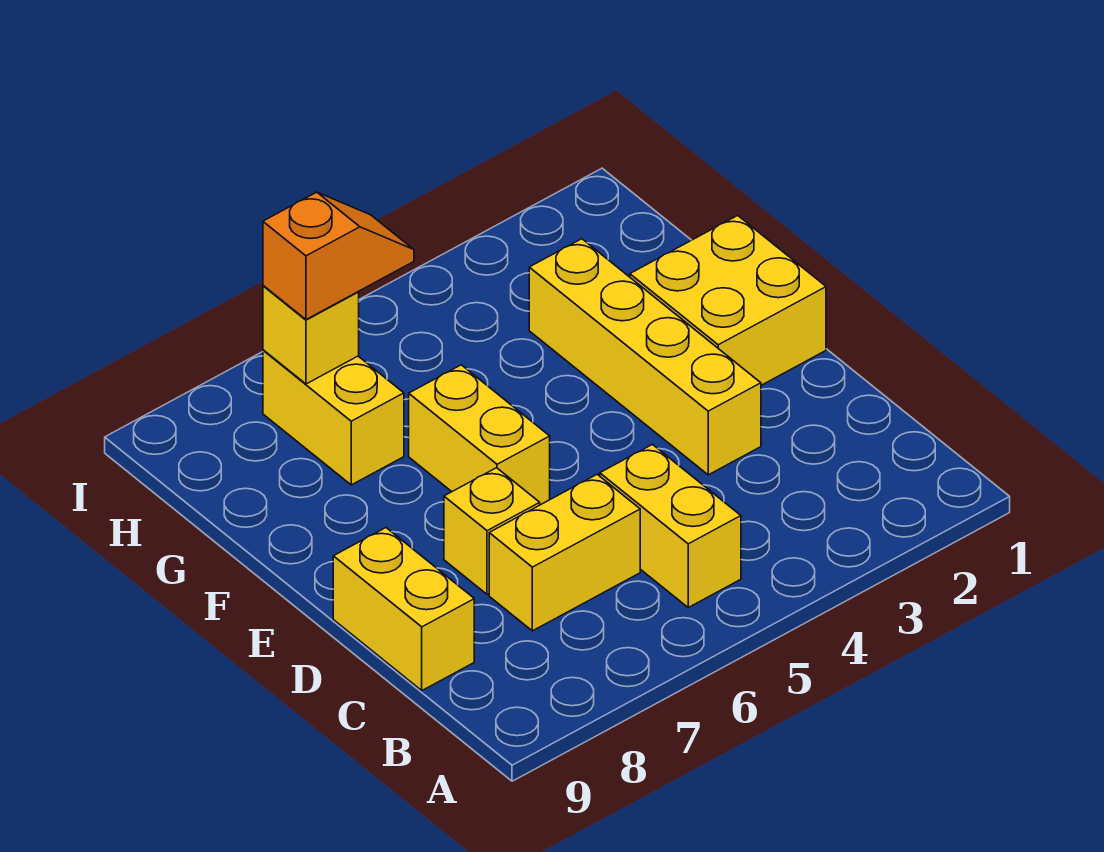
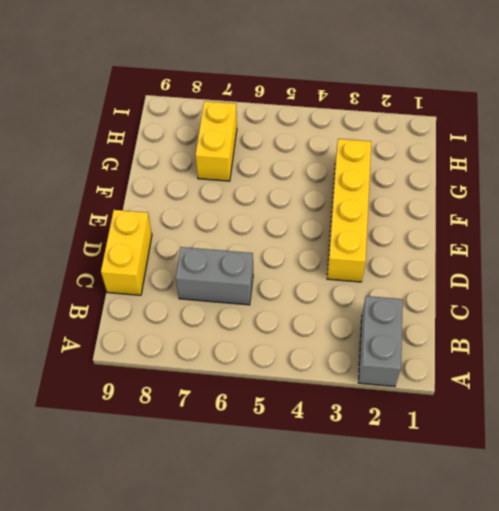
grey brick A2:B2 level 1 -> none
grey brick C6:C7 level 1 -> yellow brick C6:C7 level 1
none -> yellow brick B5:C5 level 1
none -> yellow brick D7 level 1

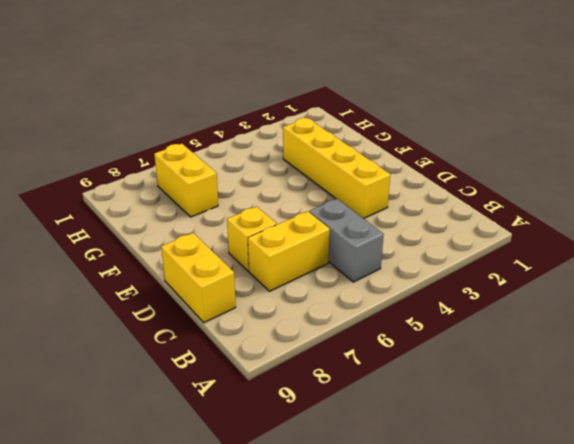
grey brick B5:C5 level 1 -> yellow brick B5:C5 level 1
none -> yellow brick E1:F2 level 1
none -> yellow brick E6:F6 level 1

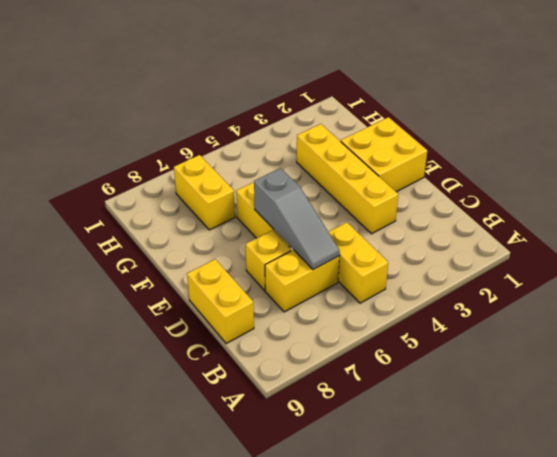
grey slope C6:E6 level 2 top E -> none
none -> yellow brick H7 level 2
none -> orange slope H6:H7 level 3 top 7

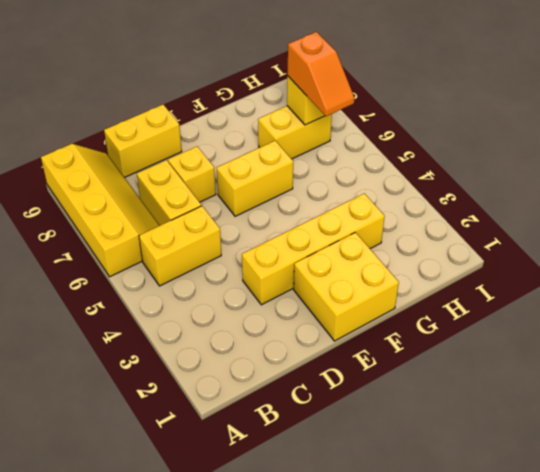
yellow slope A6:B9 level 1 top A -> none

